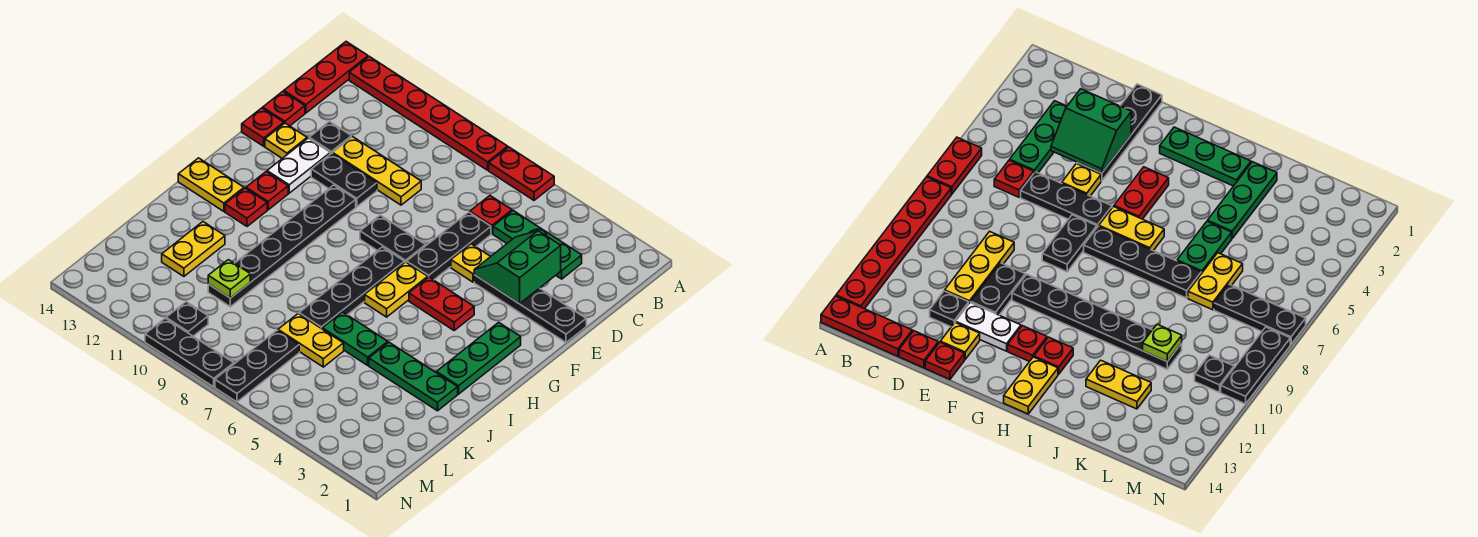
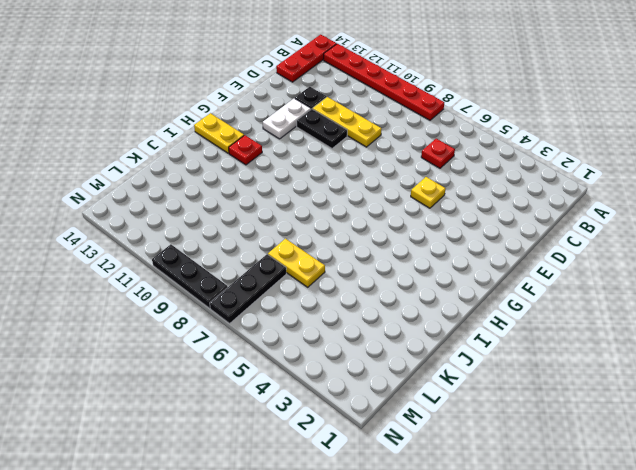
none -> red plate A6:A7 level 1
none -> green plate C3:C5 level 1
none -> black plate D6:F6 level 1
none -> red plate D14 level 1

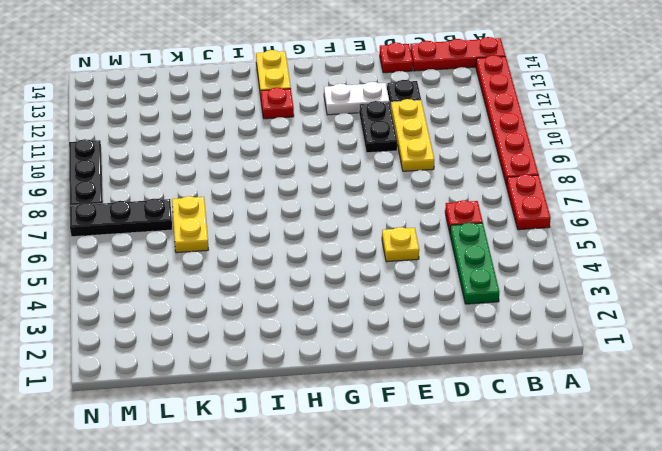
none -> black plate D6:F6 level 1
none -> black plate E1:E4 level 1
none -> yellow plate E13 level 1
none -> red plate E14 level 1

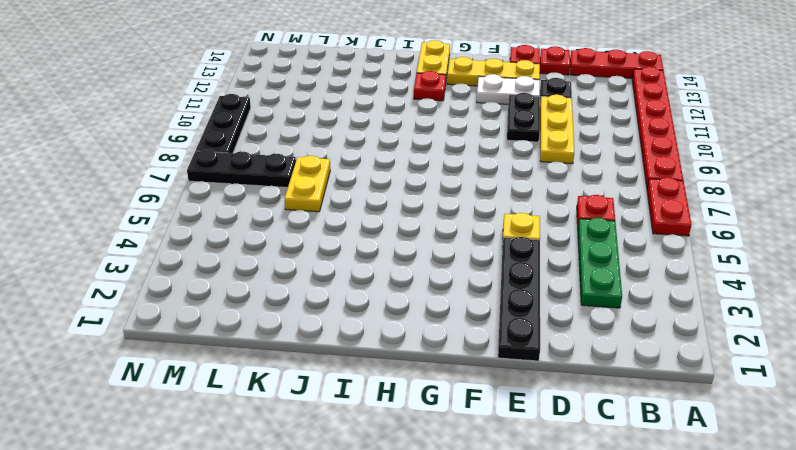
yellow plate E13:G13 level 1 -> yellow plate E13 level 1
none -> black plate D6:F6 level 1
none -> black plate F7:F8 level 1
none -> black plate F10:K10 level 1
none -> green plate G2:I2 level 1

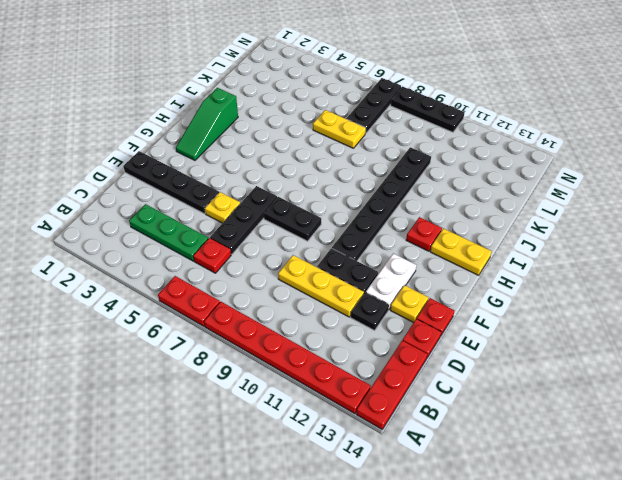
green slope G2:I2 level 1 top I -> green plate G2:I2 level 1
none -> red plate G4:G5 level 1
none -> yellow plate G6:H6 level 1
none -> black plate G7:J7 level 1
none -> red plate G12 level 1

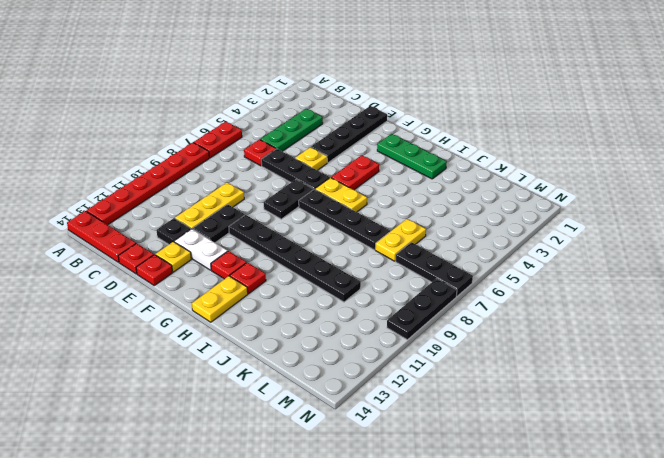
none -> green plate J2:J4 level 1
none -> green plate J5:J6 level 1
none -> yellow plate J12:K12 level 1
none -> black plate M10 level 1

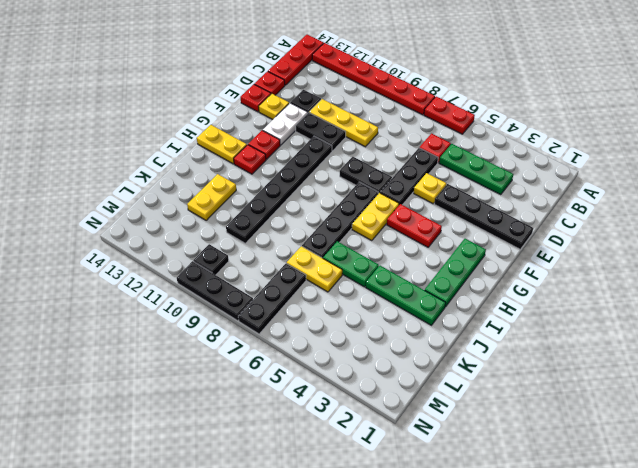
none -> green slope D3:E4 level 2 top 3
none -> lime plate K10 level 2

